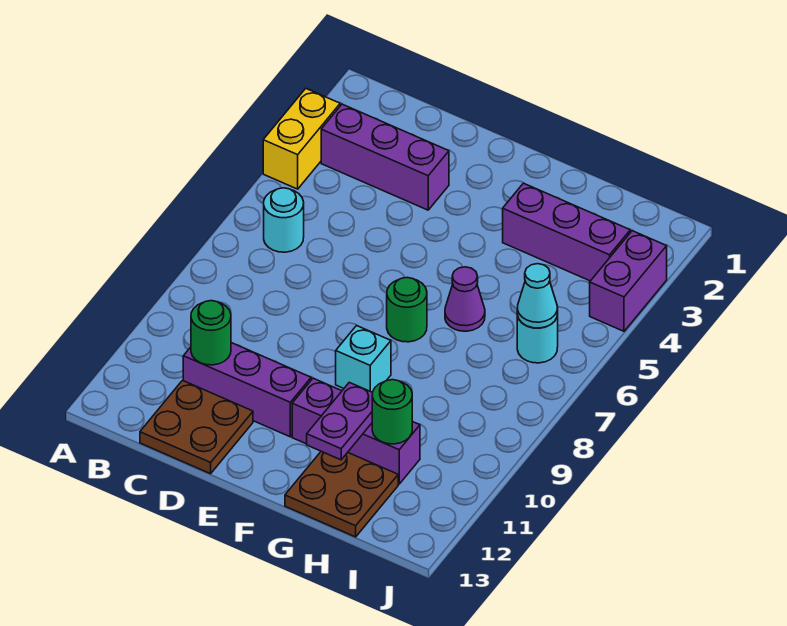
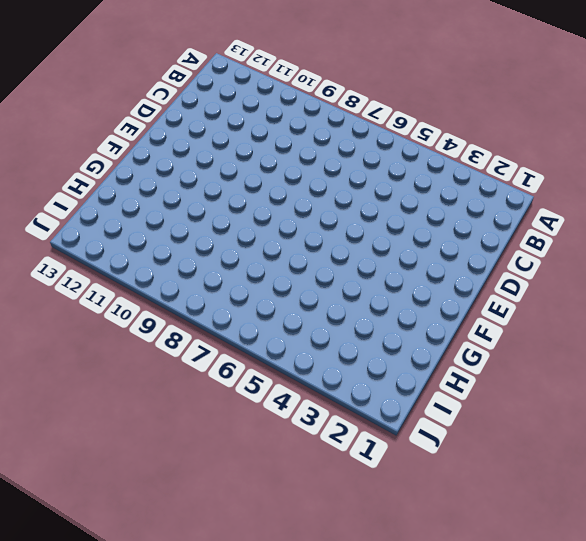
none -> yellow brick A3:A4 level 1
none -> purple brick B3:D3 level 1
none -> cyan round brick B6 level 1

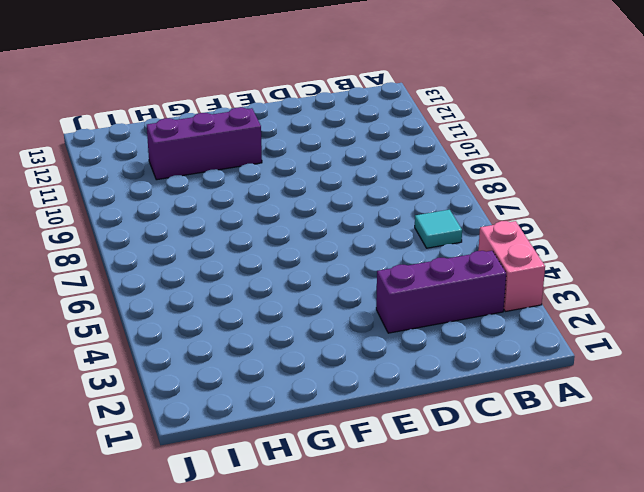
pink brick A3:A4 level 1 -> yellow brick A3:A4 level 1
cyan tile B6 level 1 -> cyan round brick B6 level 1
none -> purple brick C11:E11 level 1
none -> brown plate C12:D13 level 1
none -> green round brick F7 level 1

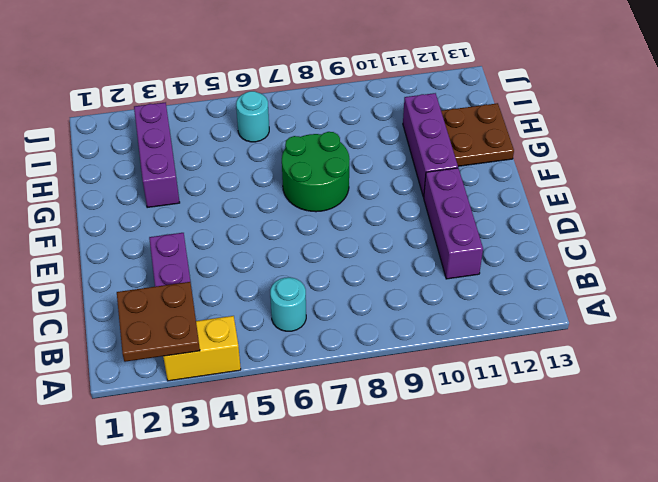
brown plate A2:B3 level 2 -> brown plate C12:D13 level 1
green round brick F7:G8 level 1 -> green round brick F7 level 1
none -> cyan brick F9 level 1
none -> purple cone G6 level 1
none -> purple brick J3:J4 level 1

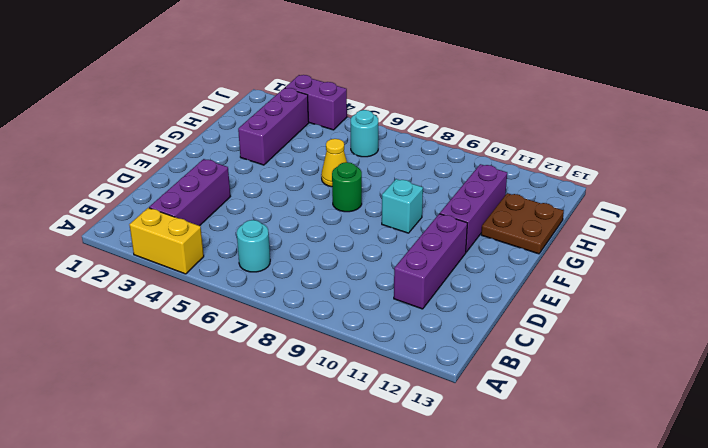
yellow cone G6 level 1 -> purple cone G6 level 1
none -> brown plate C12:D13 level 1
none -> green round brick C11 level 2
none -> purple plate G11:G12 level 2

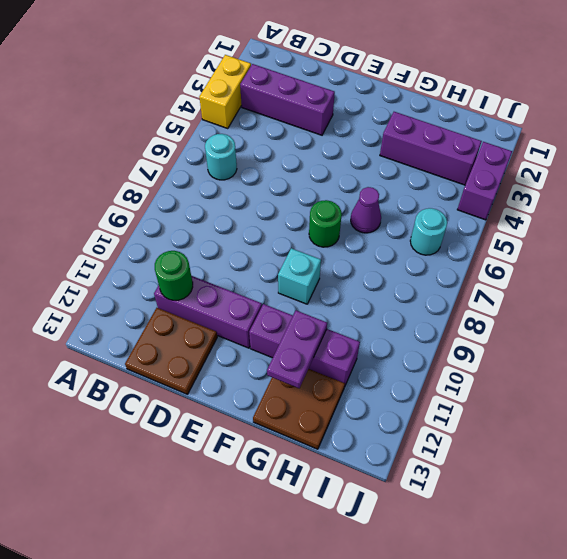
none -> green round brick H11 level 2
none -> cyan cone I6 level 2

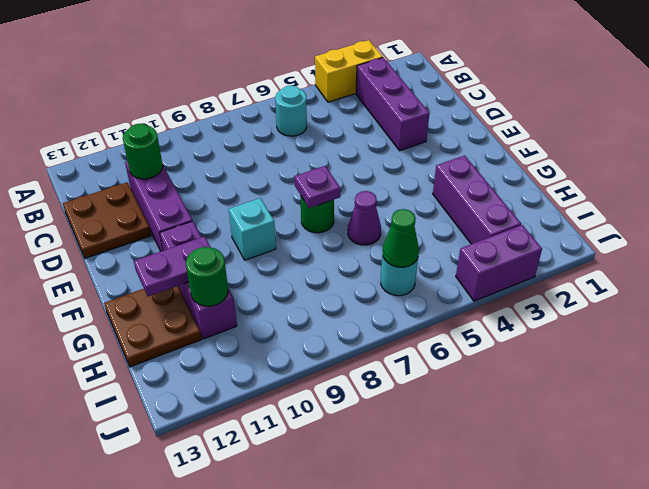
purple plate F7 level 2 -> none
green cone I6 level 2 -> cyan cone I6 level 2

